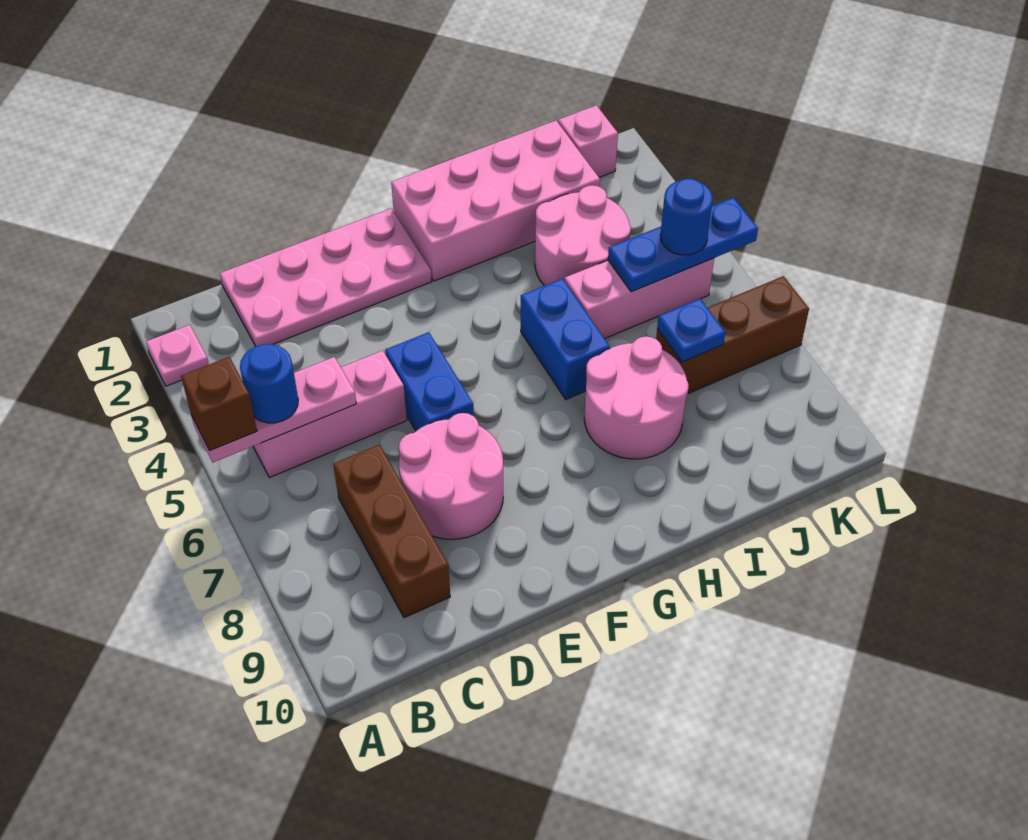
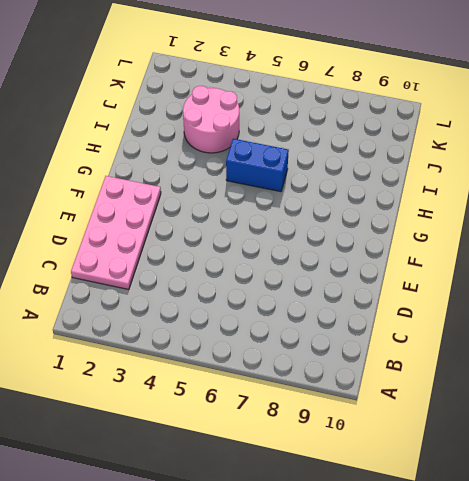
none -> pink plate A2 level 1
none -> pink brick B5:D5 level 1
none -> brown brick C7:C9 level 1

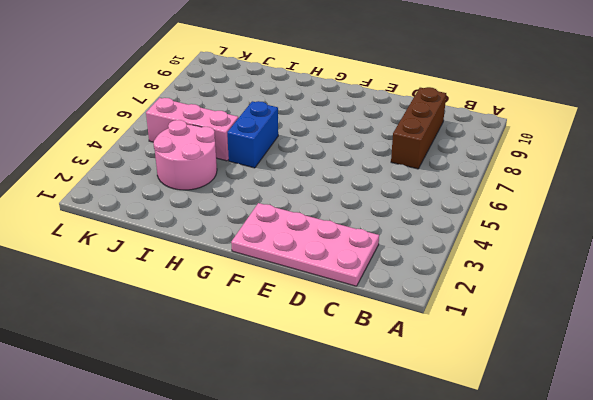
none -> pink plate A2 level 1
none -> pink brick B5:D5 level 1
none -> pink round brick D7:E8 level 1

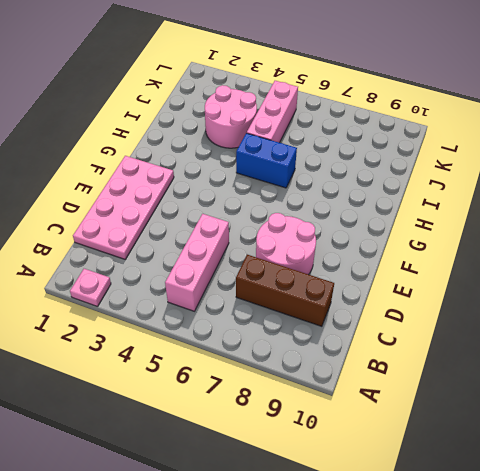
none -> blue brick E5:E6 level 1
none -> pink brick G1:J2 level 1
none -> pink round brick H7:I8 level 1

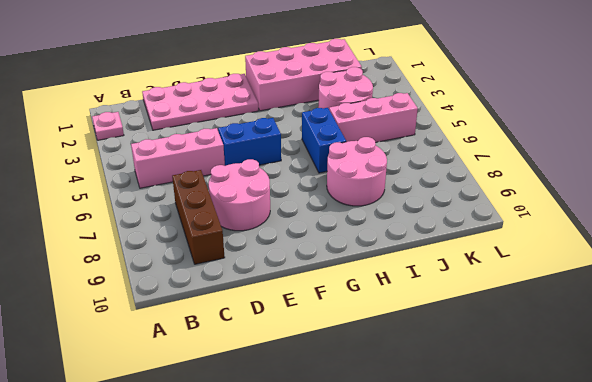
blue brick E5:F5 level 1 -> blue brick E5:E6 level 1
none -> brown brick J7:L7 level 1
none -> pink brick K1 level 1
none -> pink plate A5:C5 level 2

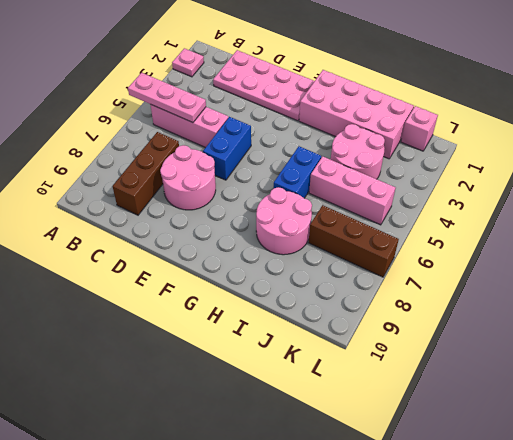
none -> blue plate J5:L5 level 2
none -> blue plate J7 level 2
none -> brown brick A5 level 3

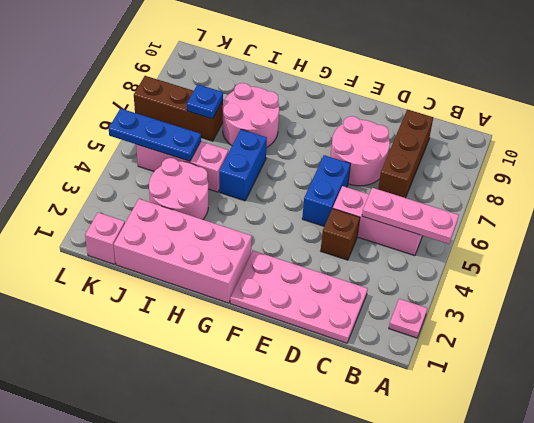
brown brick D4 level 1 -> brown brick A5 level 3
none -> blue round brick B5 level 3
none -> blue round brick K5 level 3

